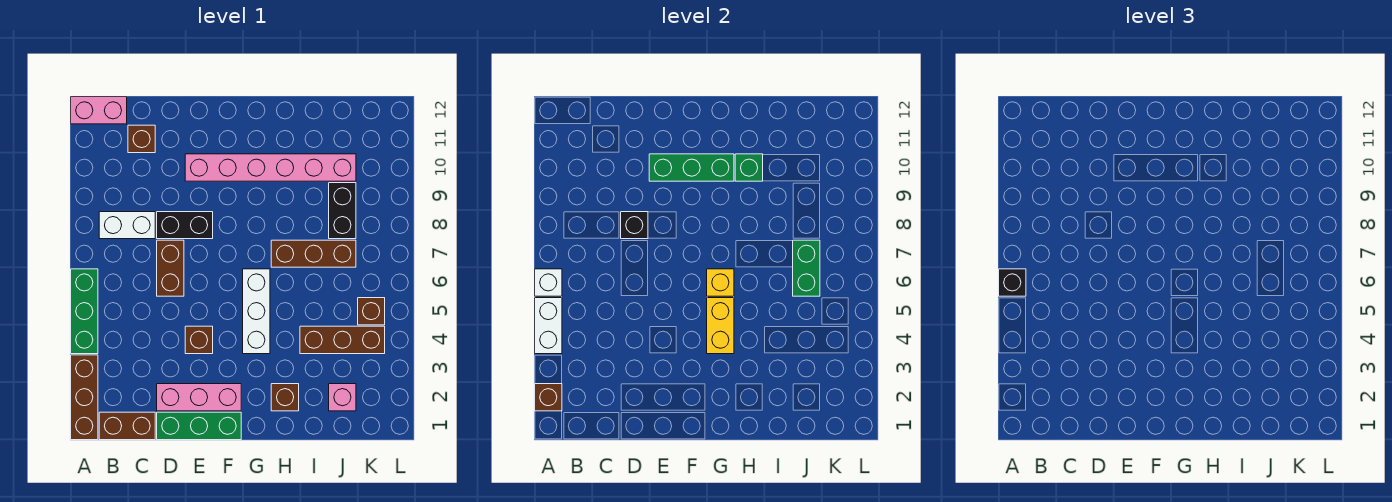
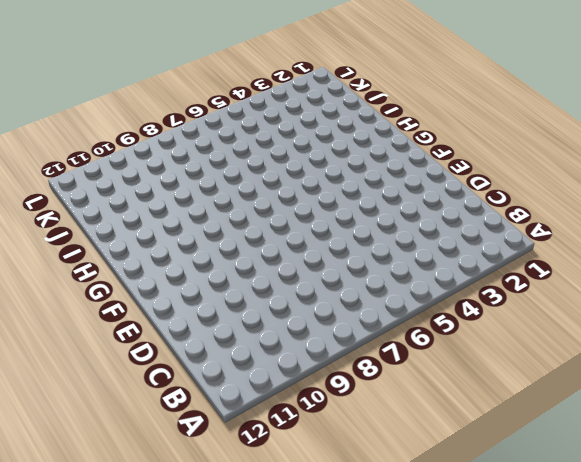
none -> brown brick A1:A3 level 1
none -> green brick A4:A6 level 1
none -> pink brick A12:B12 level 1

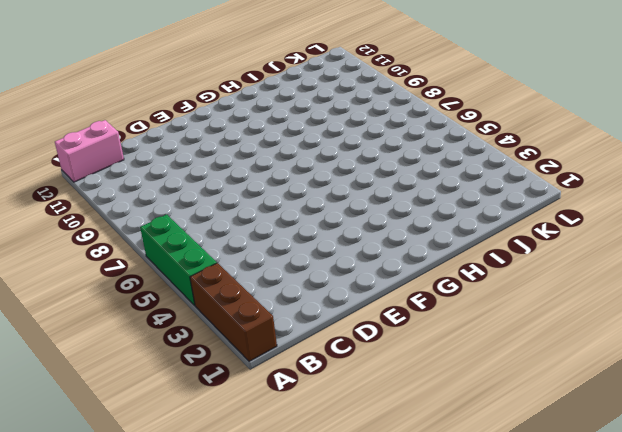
none -> brown brick B1:C1 level 1
none -> white brick B8:C8 level 1
none -> brown brick C11 level 1

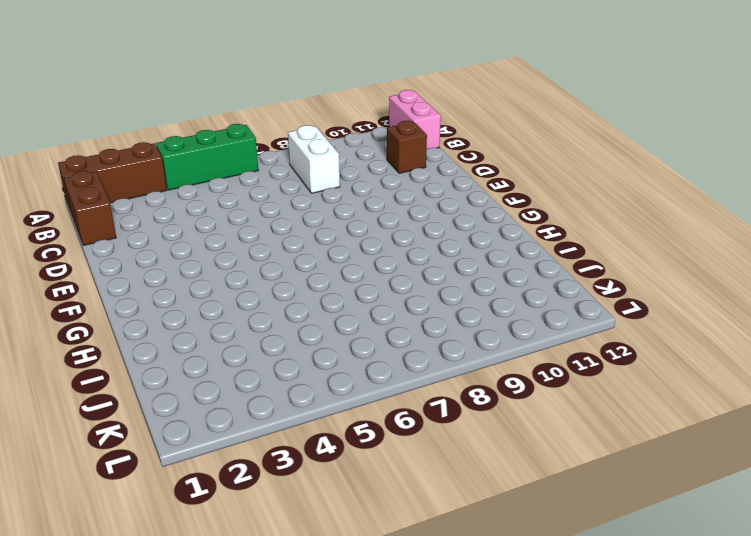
none -> green brick D1:F1 level 1
none -> pink brick D2:F2 level 1
none -> brown brick D6:D7 level 1

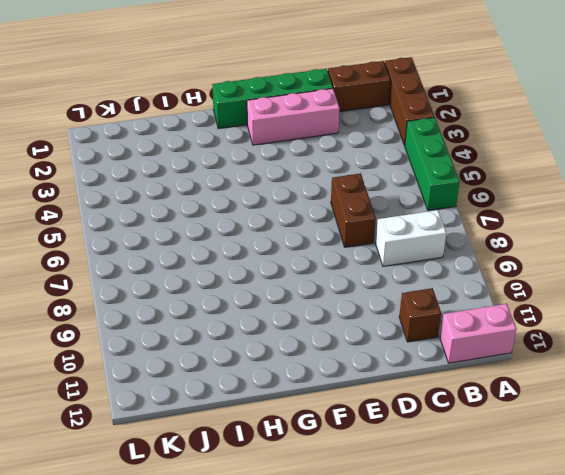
green brick D1:G1 level 1 -> green brick D1:F1 level 1
none -> black brick D8:E8 level 1
none -> brown brick E4 level 1
none -> pink brick E10:J10 level 1

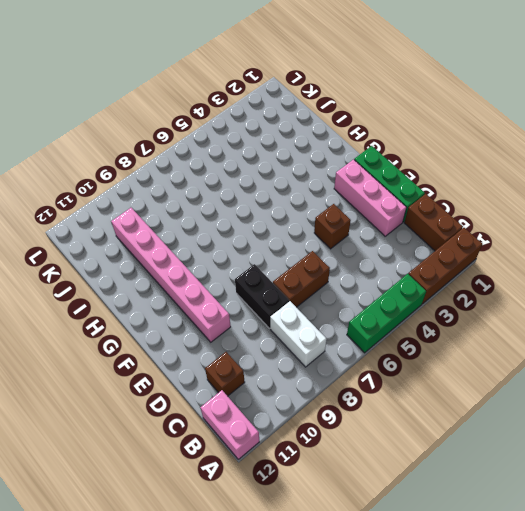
none -> white brick G4:G6 level 1
none -> brown brick H2 level 1
none -> brown brick H7:J7 level 1

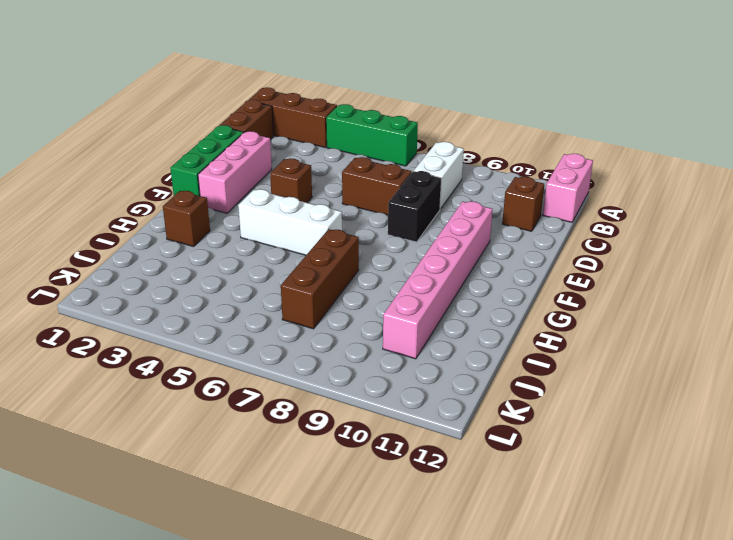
none -> brown brick I4:K4 level 1
none -> pink brick J2 level 1
none -> black brick J8:J9 level 1

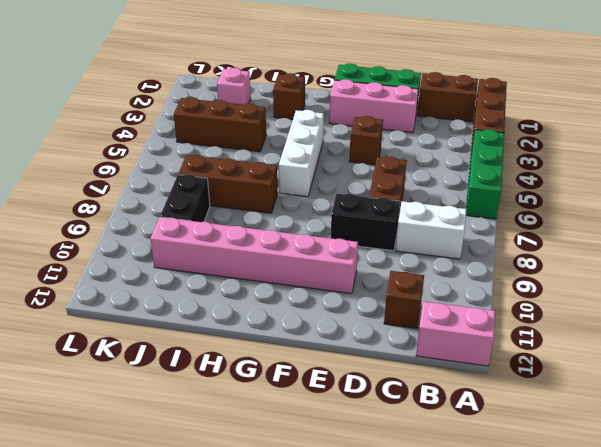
none -> brown brick K5 level 1
none -> brown brick A2 level 2
none -> white brick A4:A5 level 2

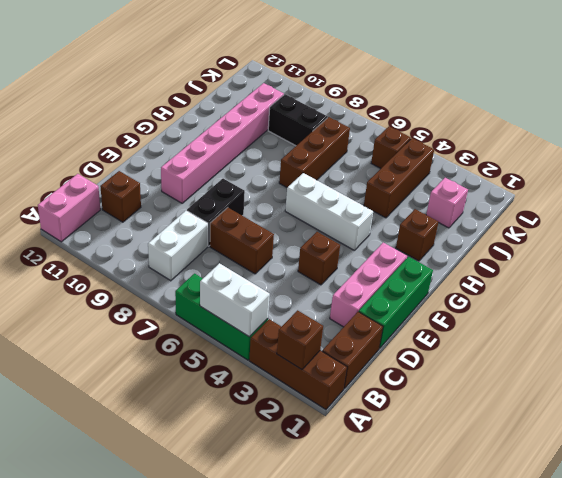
none -> white brick A6 level 2
none -> black brick D8 level 2
none -> green brick E10:G10 level 2

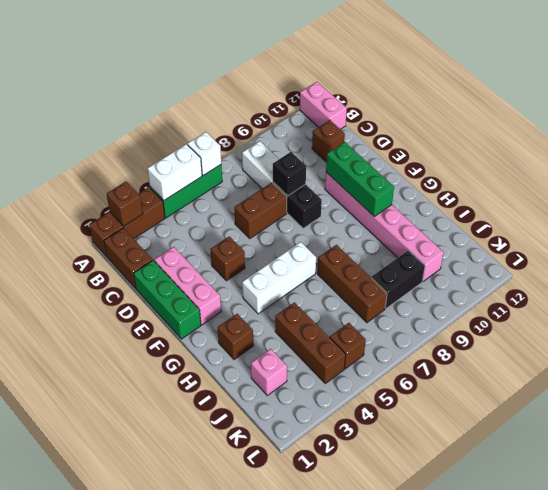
none -> yellow brick G4:G5 level 2
none -> yellow brick G6 level 2
none -> green brick H10 level 2

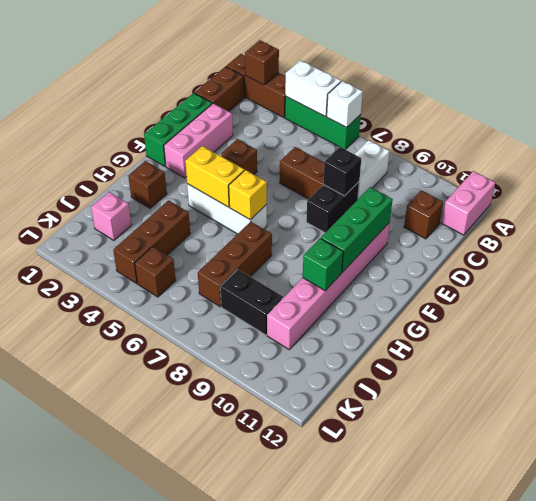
none -> green brick J6:J7 level 2
none -> black brick A6 level 3

